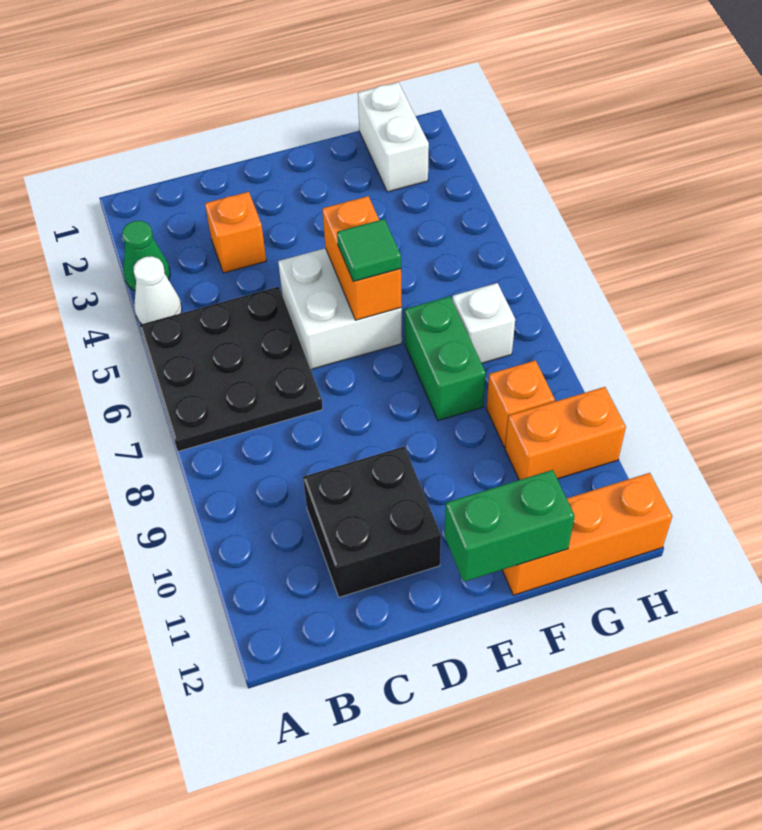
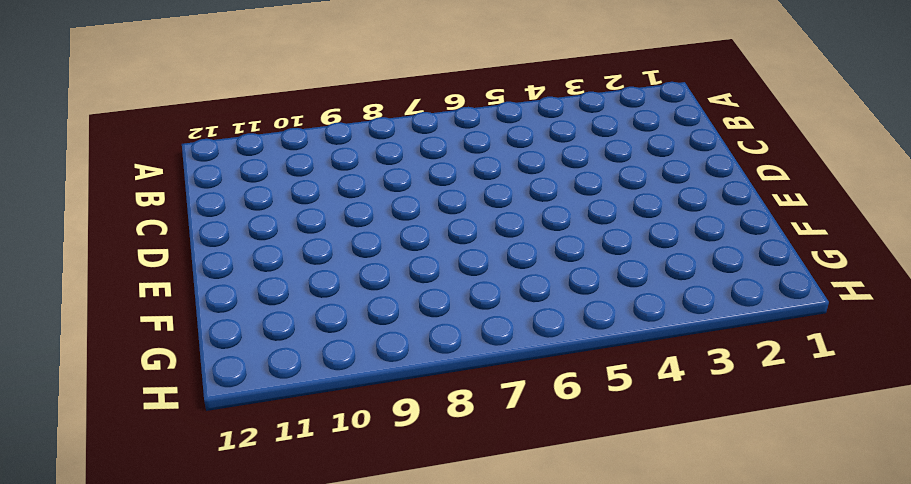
none -> green cone A3 level 1
none -> white cone A4 level 1
none -> black plate A5:C7 level 1

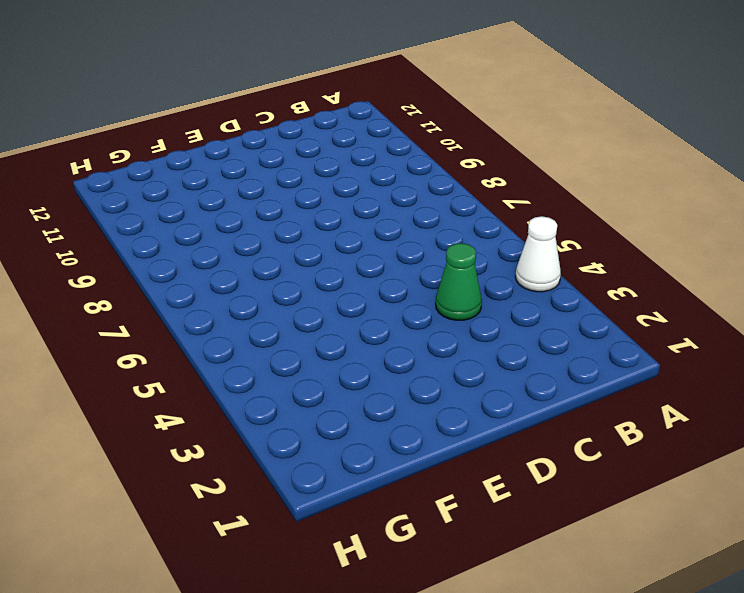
green cone C4 level 1 -> green cone A3 level 1
none -> black plate A5:C7 level 1
none -> orange brick C3 level 1
none -> black brick C10:D11 level 1

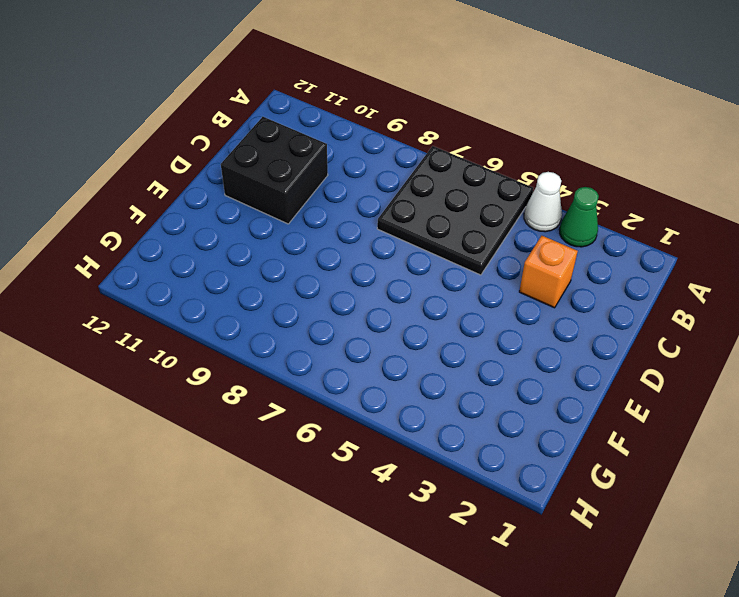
none -> white brick D5:E6 level 1
none -> green brick F7:F8 level 1
none -> orange brick F12:H12 level 1

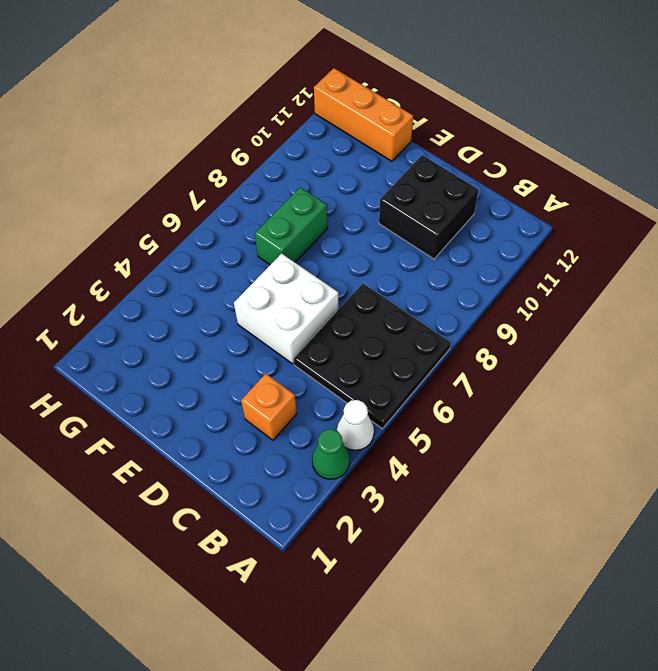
none -> white brick G1:G2 level 1
none -> white brick G7 level 1
none -> orange brick G9 level 1

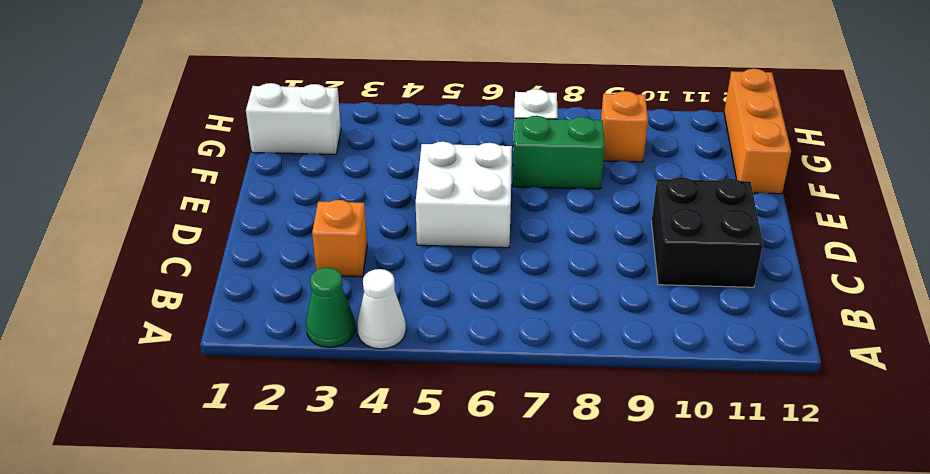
none -> black plate A5:C7 level 1
none -> orange brick G10:H10 level 1
none -> orange brick E5:E6 level 2

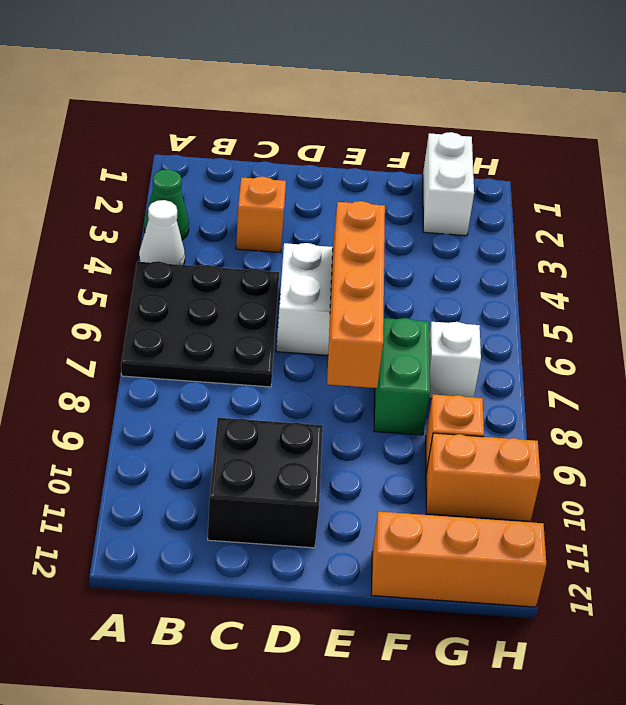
orange brick E5:E8 level 2 -> orange brick E5:E6 level 2
none -> green brick E12:F12 level 2
none -> green tile E6 level 3

